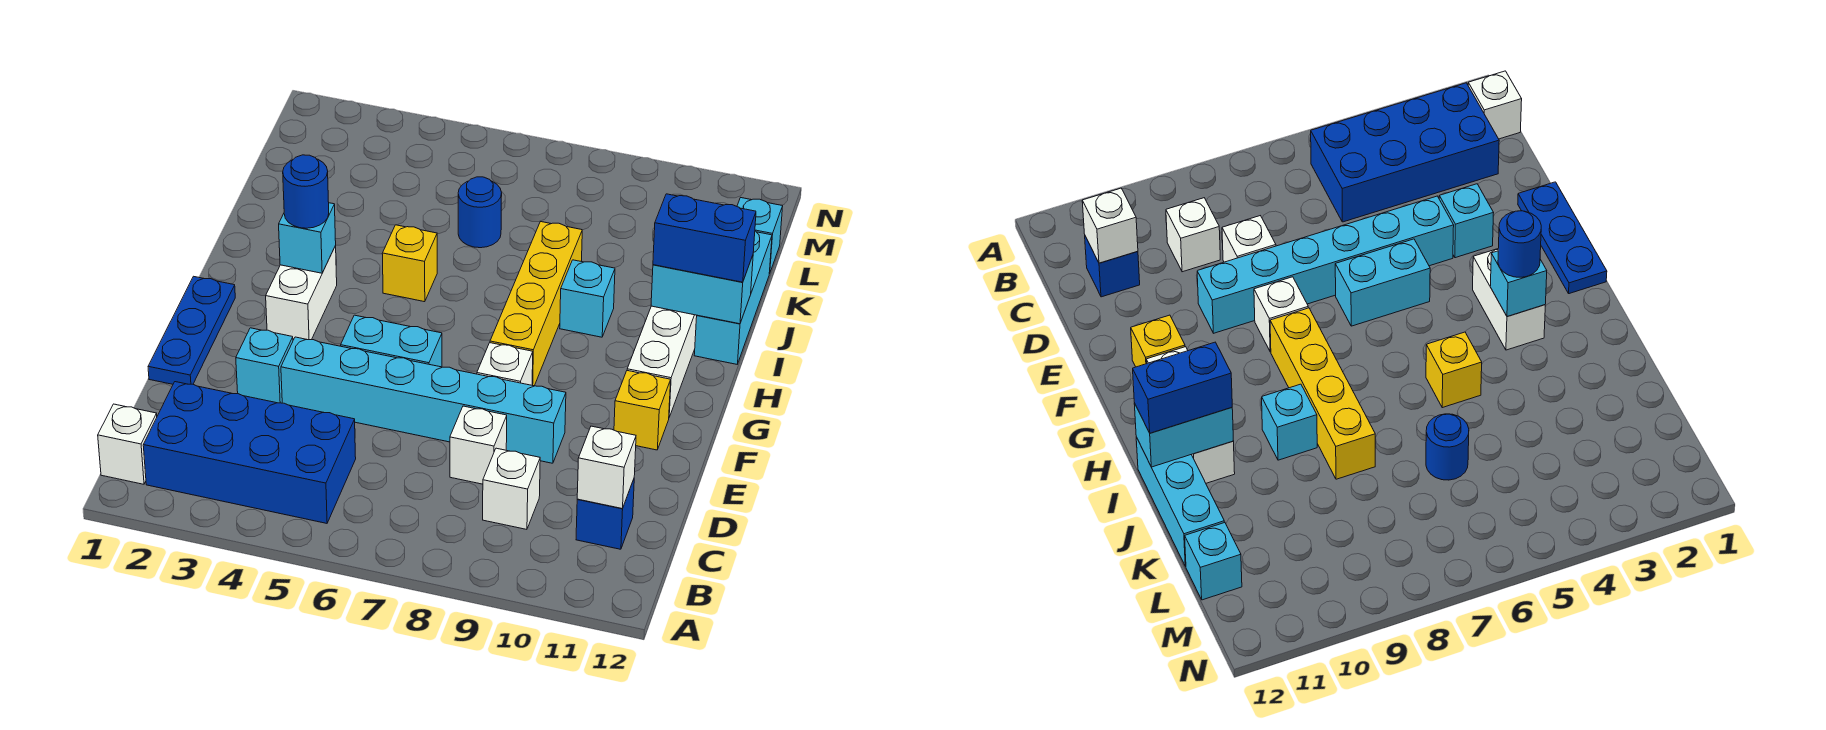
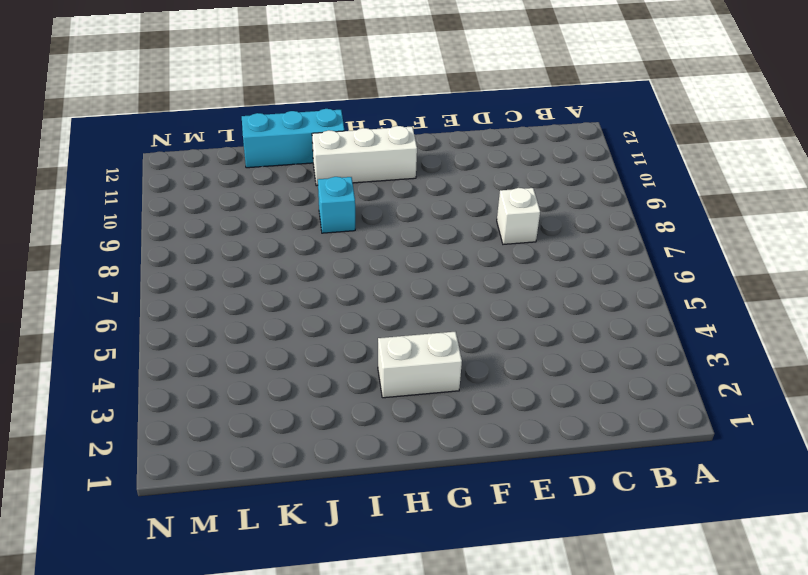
none -> white brick B1 level 1
none -> blue brick B2:C5 level 1
none -> white brick C9 level 1

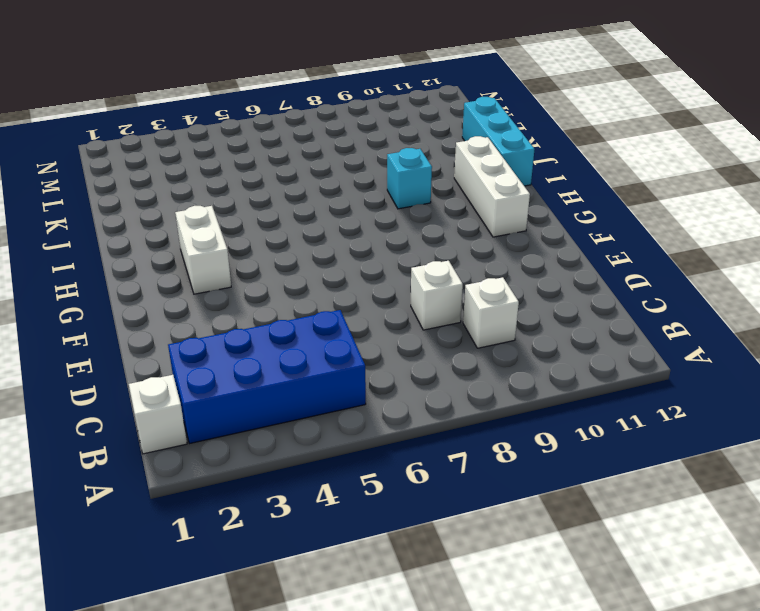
none -> blue brick C11 level 1
none -> blue plate E1:G1 level 1
none -> cyan brick E3 level 1

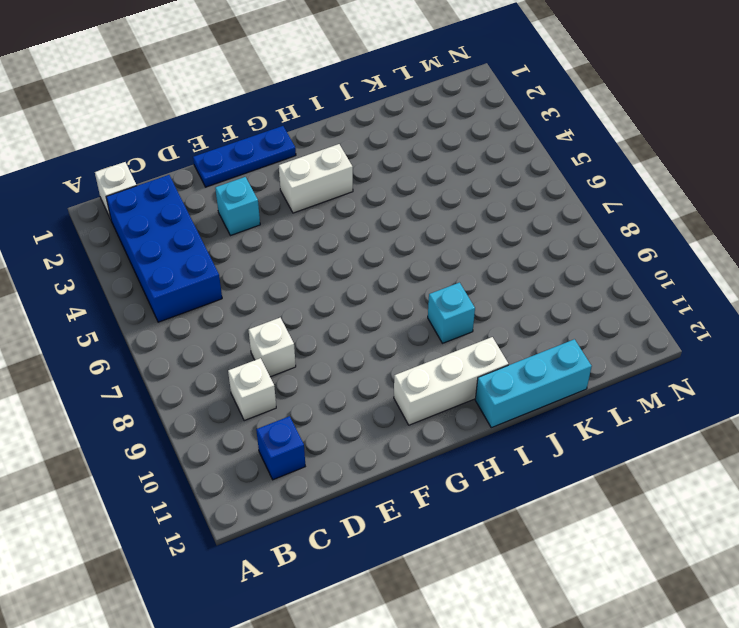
none -> cyan brick E4:E9 level 1
none -> cyan brick F5:F6 level 1
none -> white brick F8 level 1

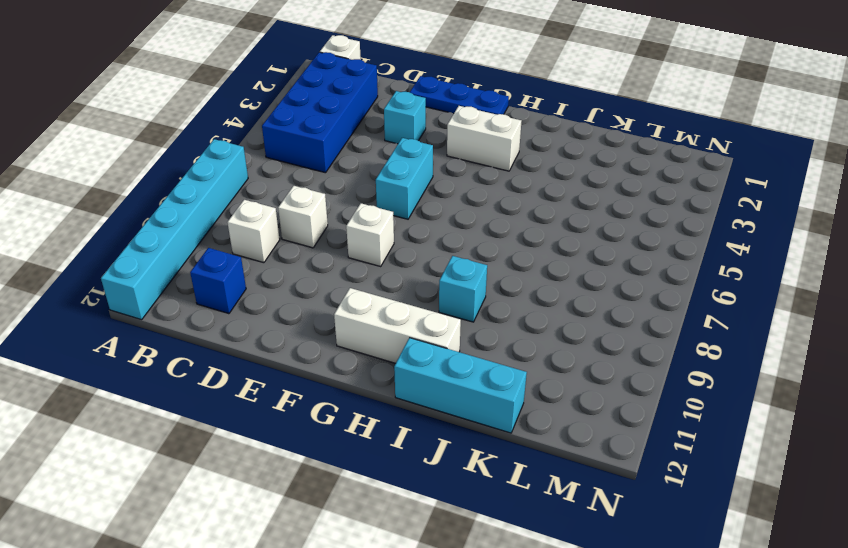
cyan brick A7:A12 level 1 -> cyan brick E4:E9 level 1
none -> yellow brick F11 level 1
none -> yellow brick G8:J8 level 1
none -> yellow brick I5 level 1

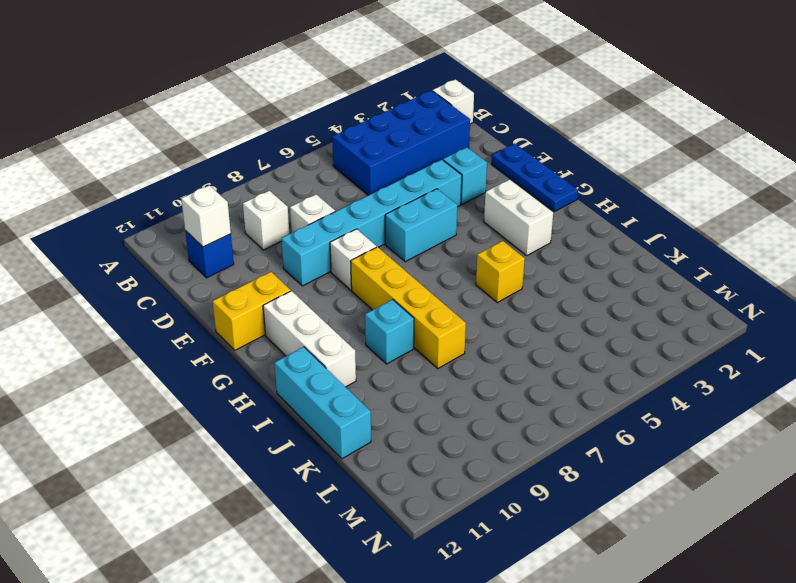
yellow brick F11:F12 level 1 -> yellow brick F11 level 1
none -> blue round brick K6 level 1
none -> cyan brick L12 level 1
none -> cyan brick H3 level 2

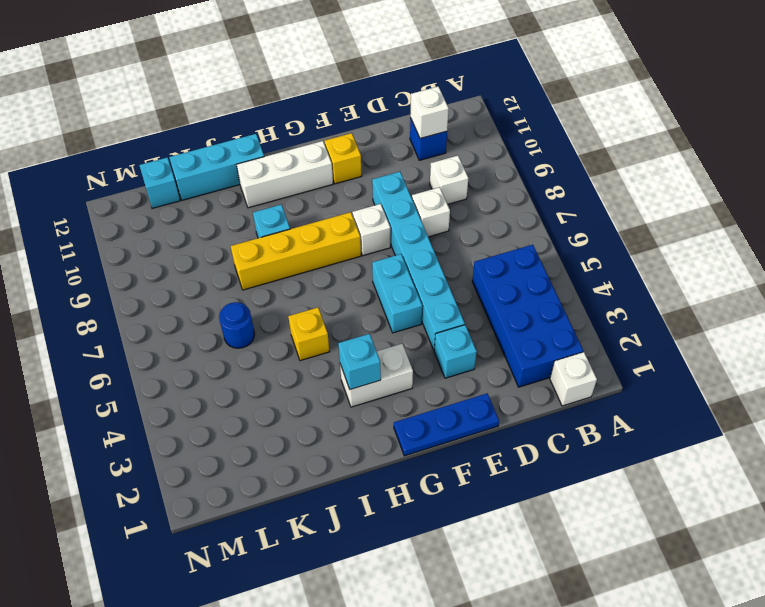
none -> cyan brick I11:I12 level 2
none -> blue round brick H3 level 3
none -> blue brick I11:I12 level 3

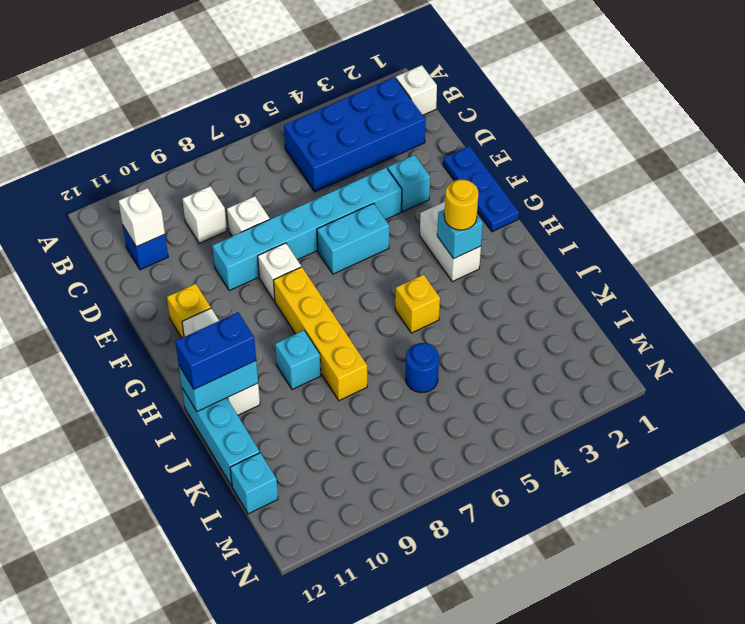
yellow round brick H3 level 3 -> blue round brick H3 level 3

